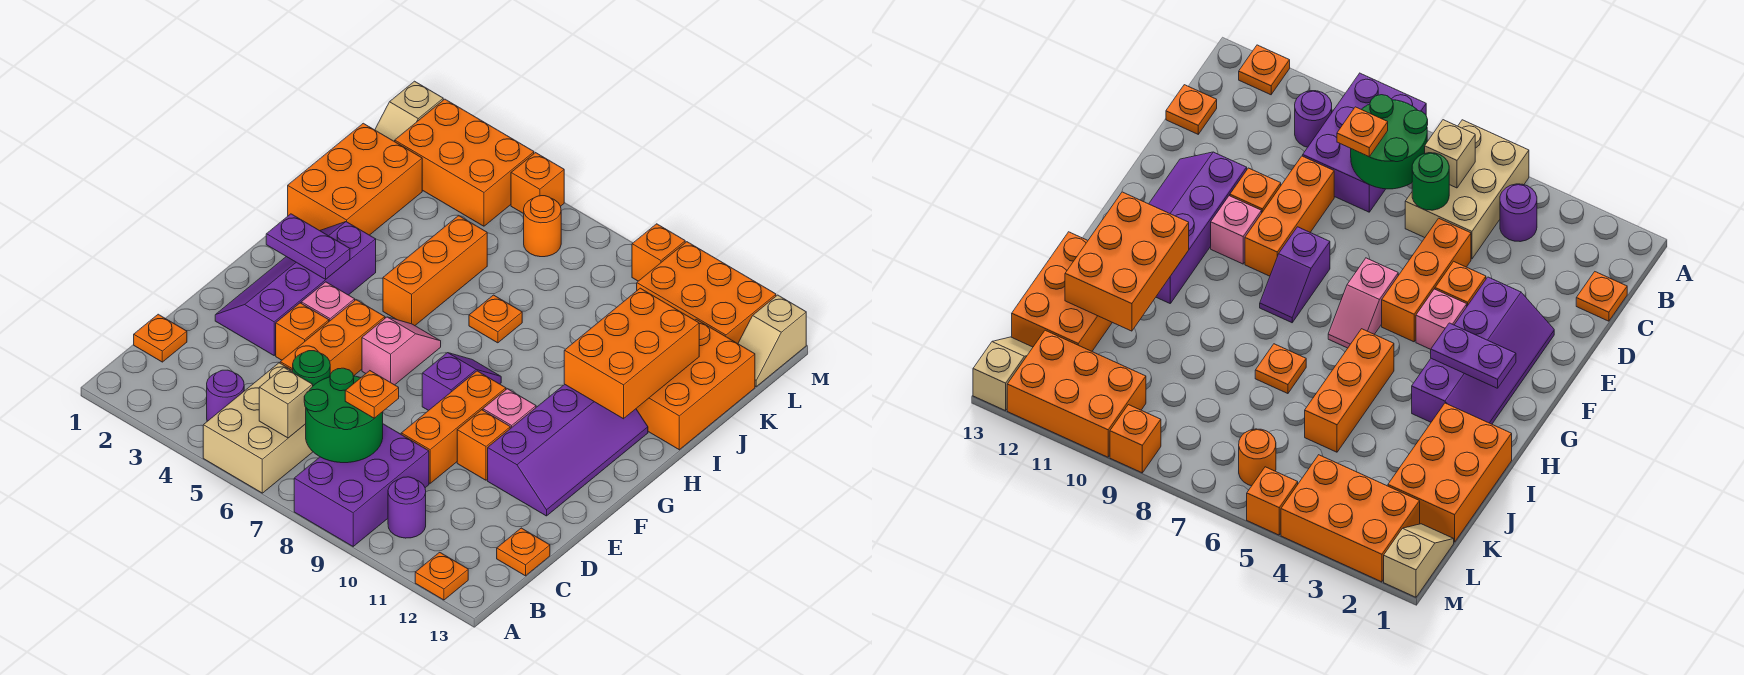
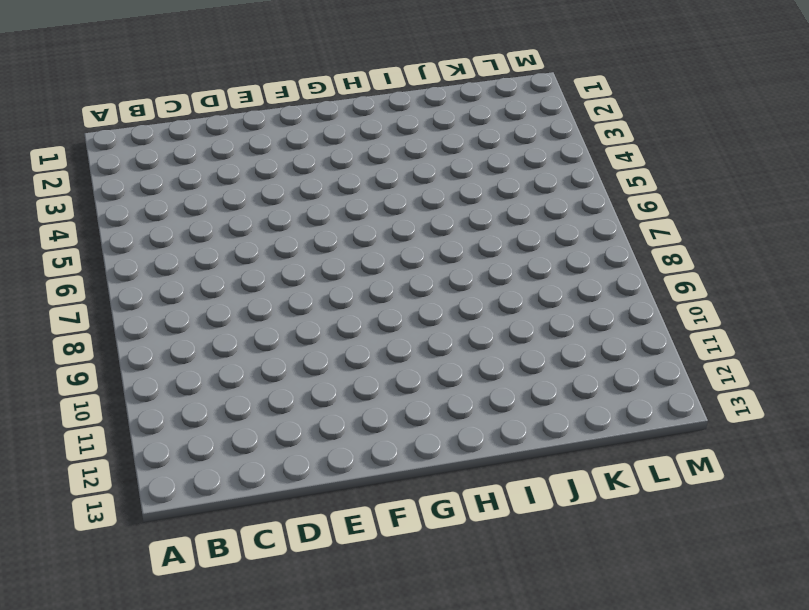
none -> tan brick A5:C6 level 1
none -> purple brick A8:C9 level 1
none -> orange plate A12 level 1
none -> purple round brick B4 level 1

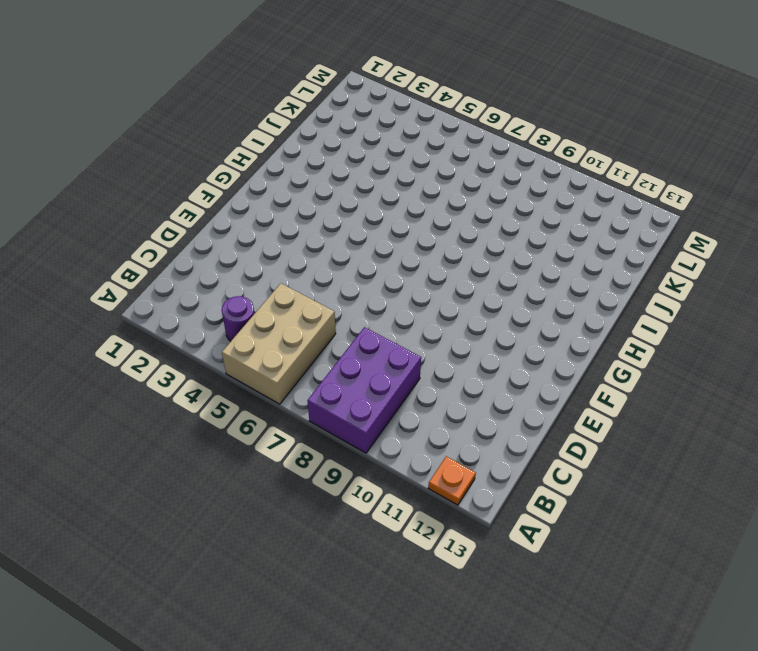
none -> purple round brick B10 level 1
none -> orange plate C1 level 1
none -> orange plate C13 level 1
none -> orange brick D5:F5 level 1

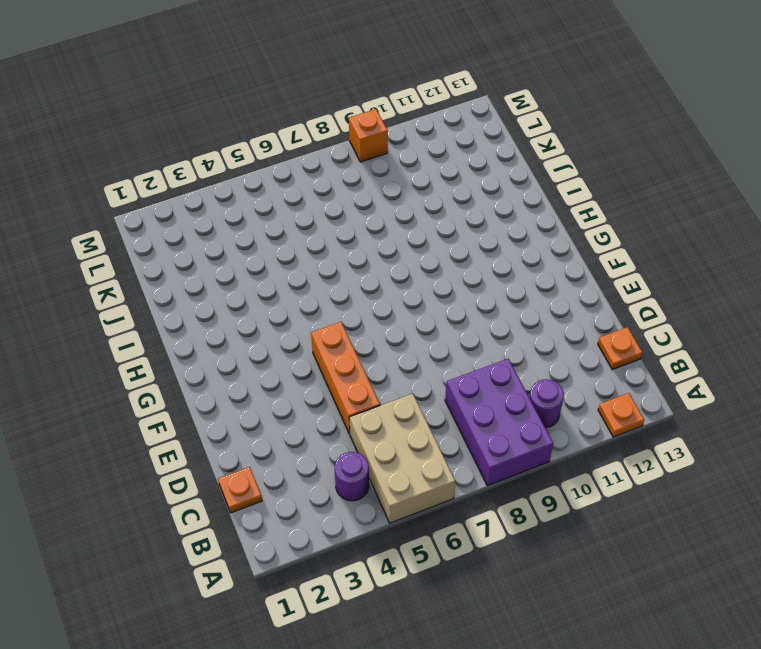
none -> orange brick D9:F9 level 1
none -> purple slope E2:H3 level 1 top 3
none -> orange brick E4 level 1
none -> orange brick E10 level 1

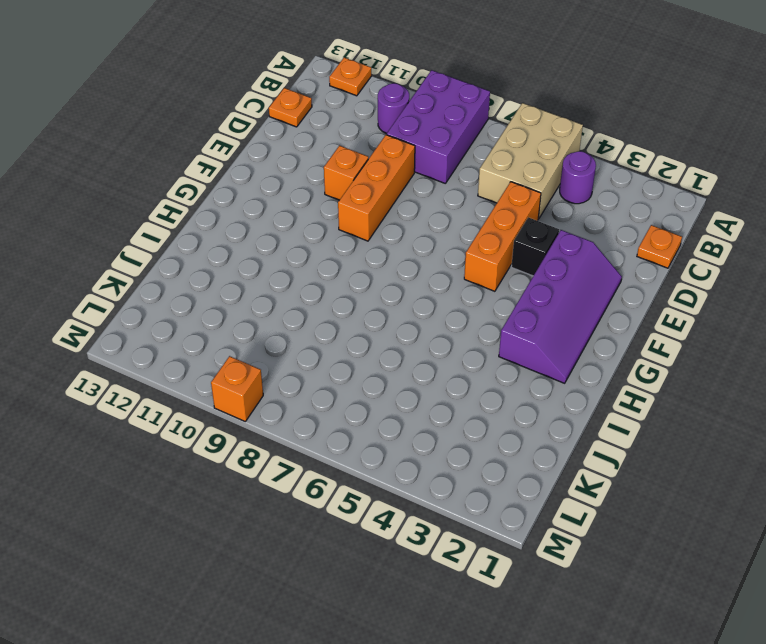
black brick E4 level 1 -> orange brick E4 level 1
none -> purple slope E11:H12 level 1 top 11
none -> pink brick F4 level 1
none -> pink slope F6:G6 level 1 top F
none -> purple slope F8:G8 level 1 top F

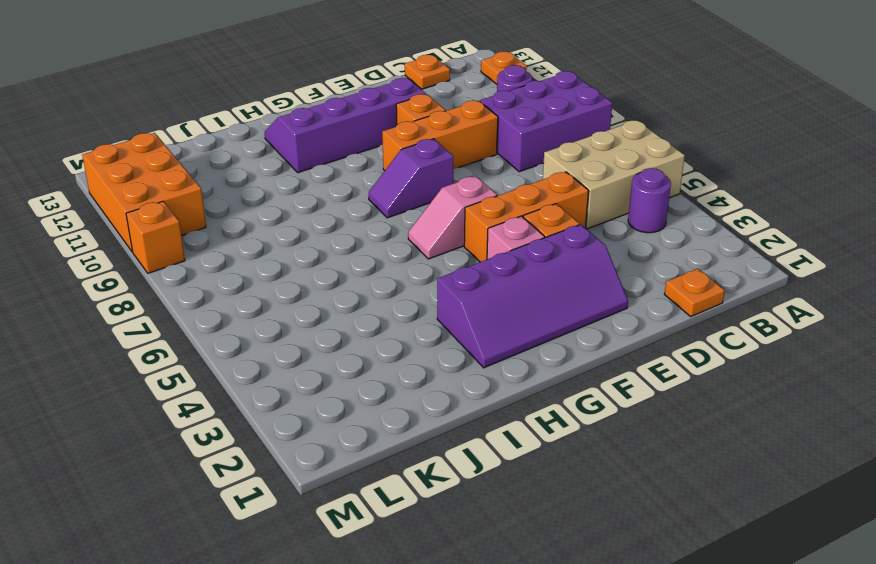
none -> pink brick F10 level 1
none -> orange brick H5:J5 level 1
none -> orange brick I1:K2 level 1
none -> orange plate I7 level 1

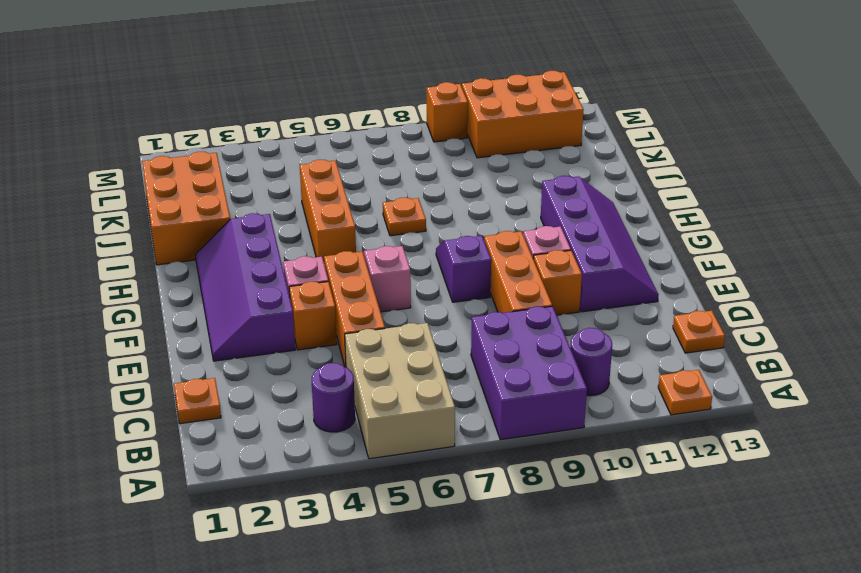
none -> orange brick I12:K13 level 1
none -> tan slope L1:M1 level 1 top M
none -> orange brick L2:M4 level 1
none -> orange round brick L6 level 1

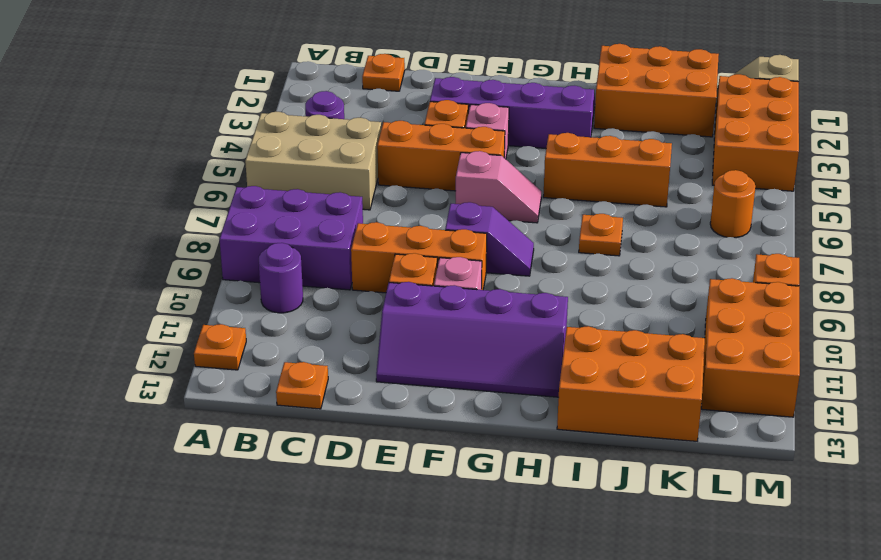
none -> tan slope L13:M13 level 1 top M
none -> orange brick M5 level 1
none -> tan brick B6 level 2
none -> green round brick B7:C8 level 2

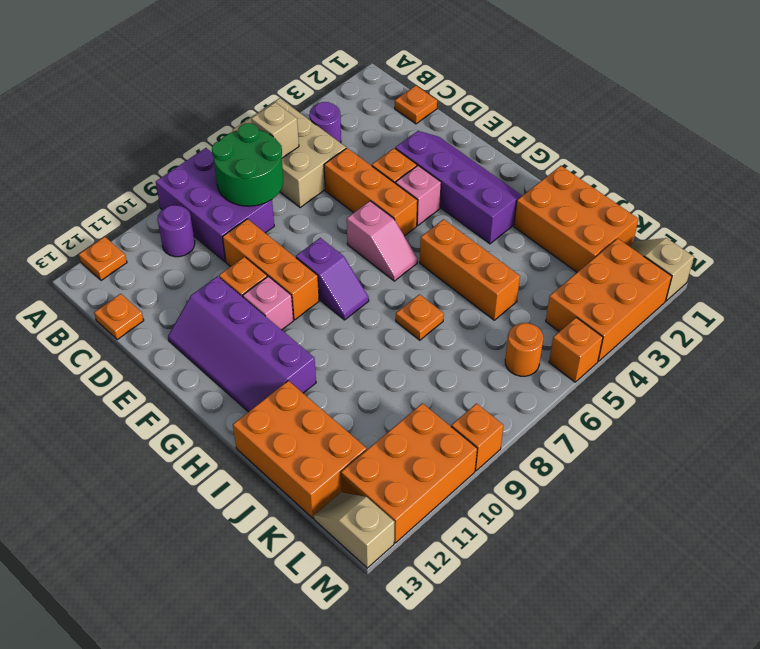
none -> green round brick C6 level 2
none -> purple plate G2:G3 level 2
none -> orange brick H11:J12 level 2
none -> orange plate C8 level 3

